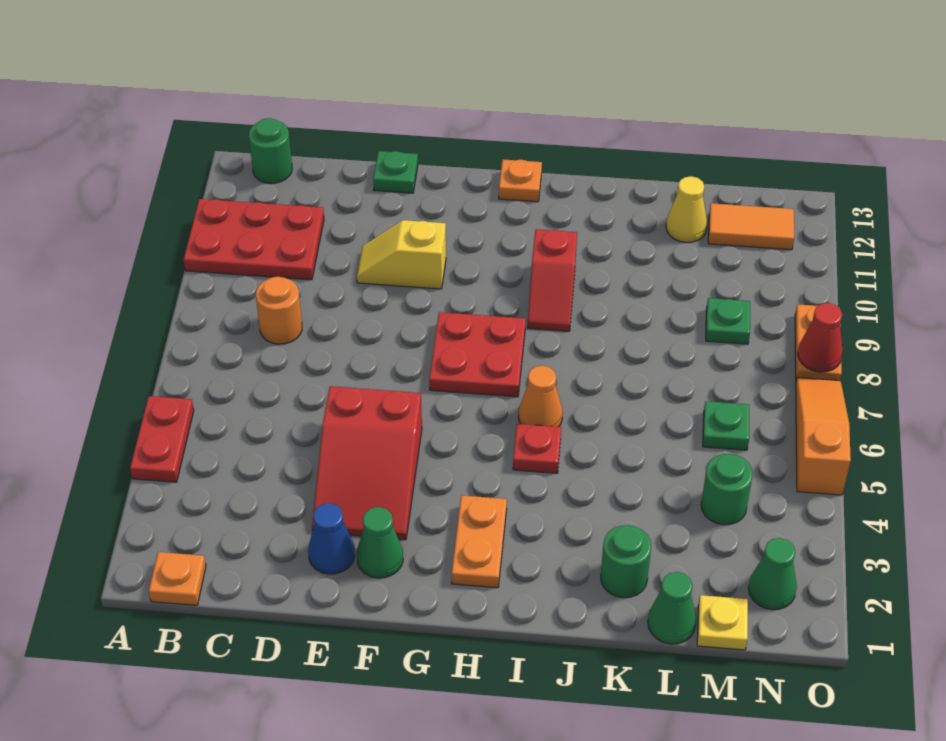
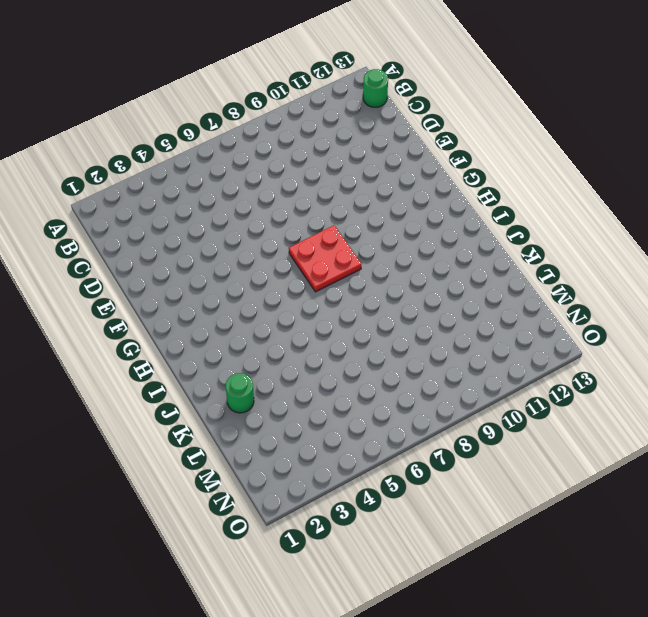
none -> red plate A4:A5 level 1
none -> red plate A10:C11 level 1
none -> orange plate B1 level 1

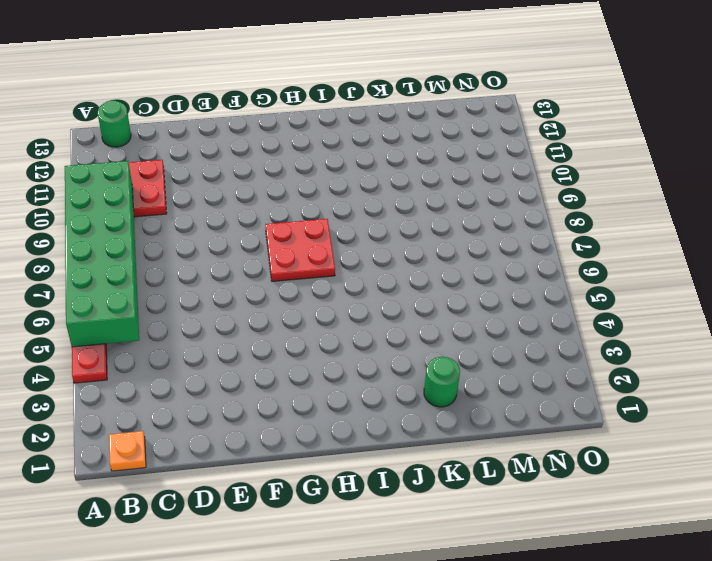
green brick A5:B10 level 2 -> none
none -> orange round brick C8 level 1
none -> blue cone E2 level 1
none -> red slope E3:F5 level 1 top 5

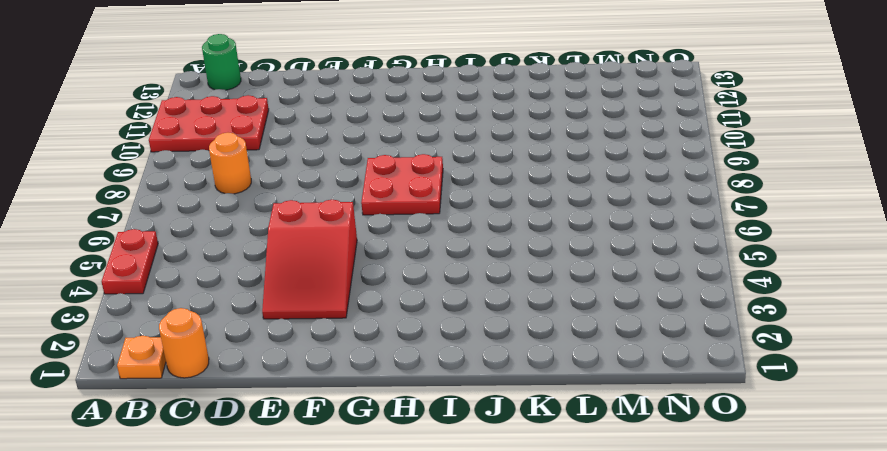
orange round brick C1 level 1 -> none
none -> blue cone E2 level 1
none -> yellow slope E10:F10 level 1 top F
none -> green plate E13 level 1

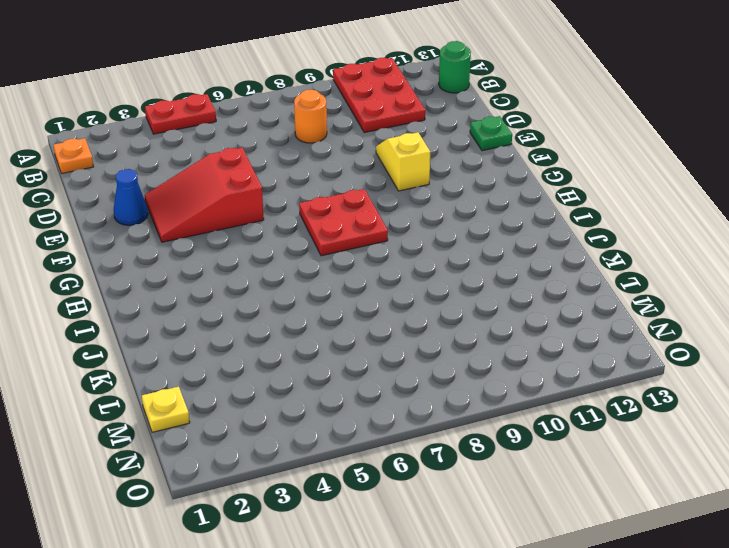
none -> green cone F2 level 1
none -> orange plate H2:H3 level 1
none -> orange plate H13 level 1

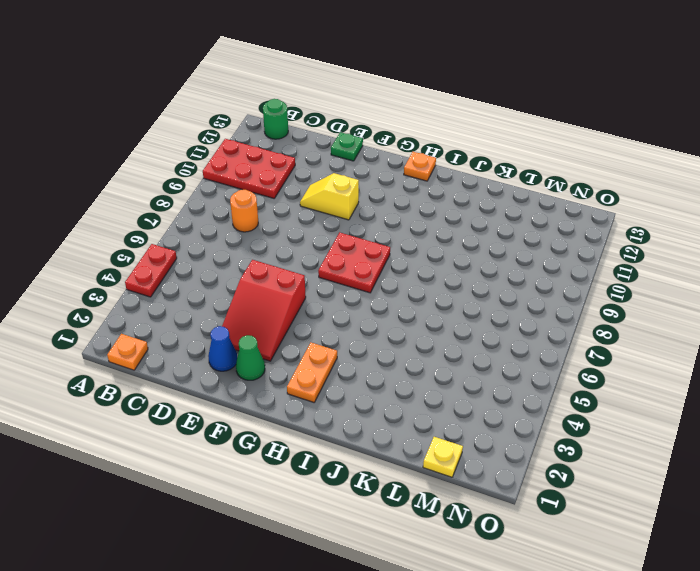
none -> red plate I5 level 1
none -> orange cone I6 level 1
none -> red slope I9:I10 level 1 top 10

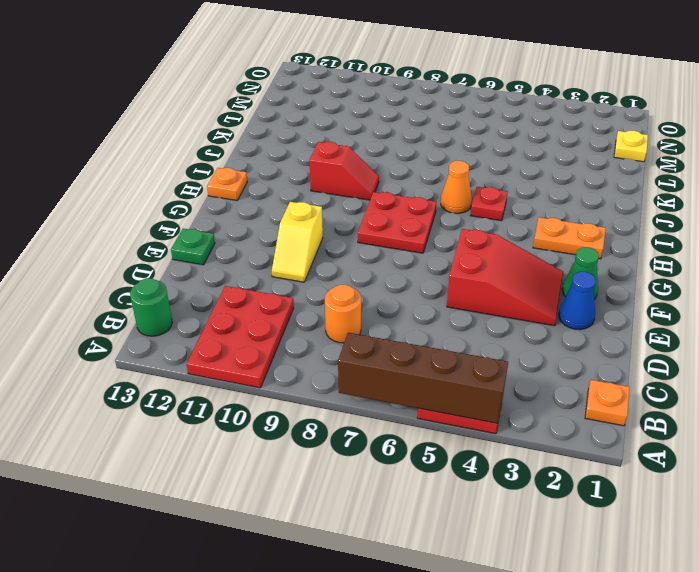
brown brick A4:A7 level 2 -> none
none -> green round brick K2 level 1
none -> green cone L1 level 1
none -> yellow cone L12 level 1

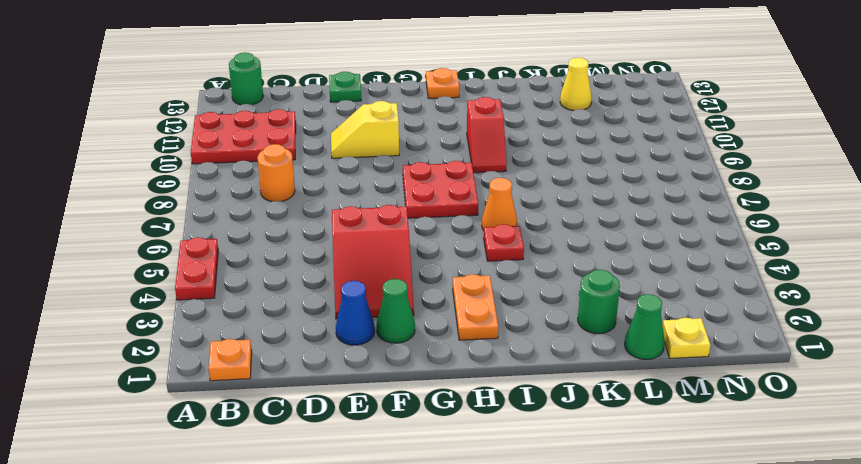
none -> green round brick M4 level 1
none -> green plate M6 level 1
none -> green plate M9 level 1

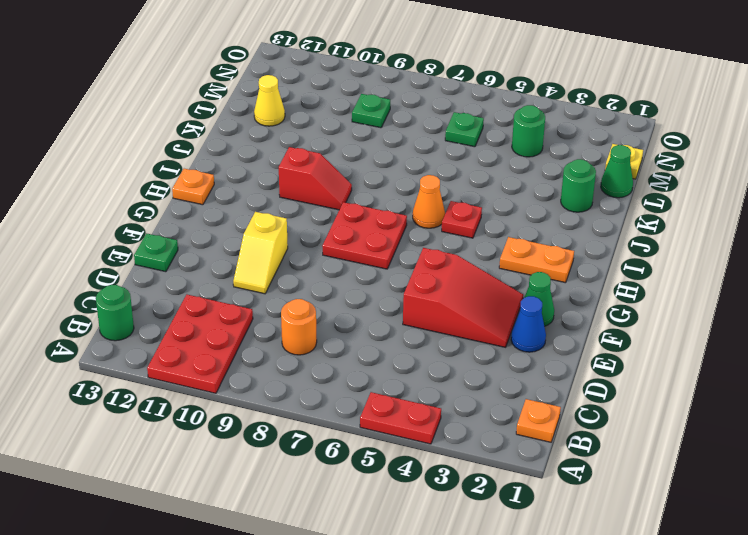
none -> orange tile M12:N12 level 1
none -> green cone N2 level 1
none -> orange slope O5:O7 level 1 top 5

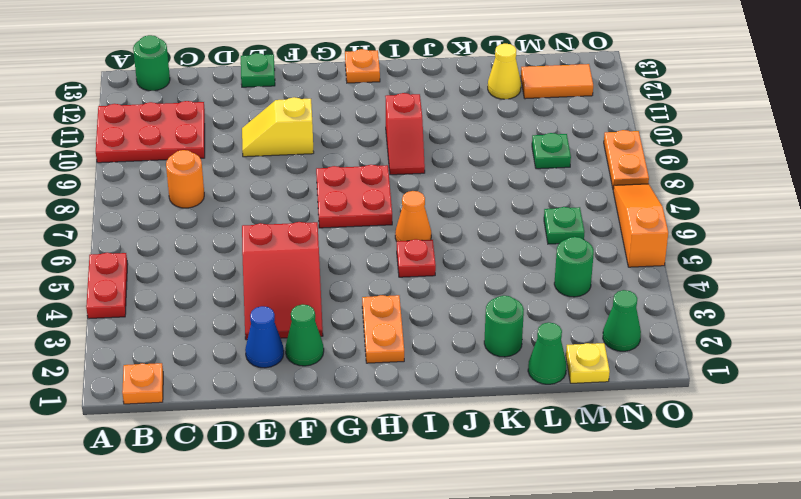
none -> red cone O8 level 2

